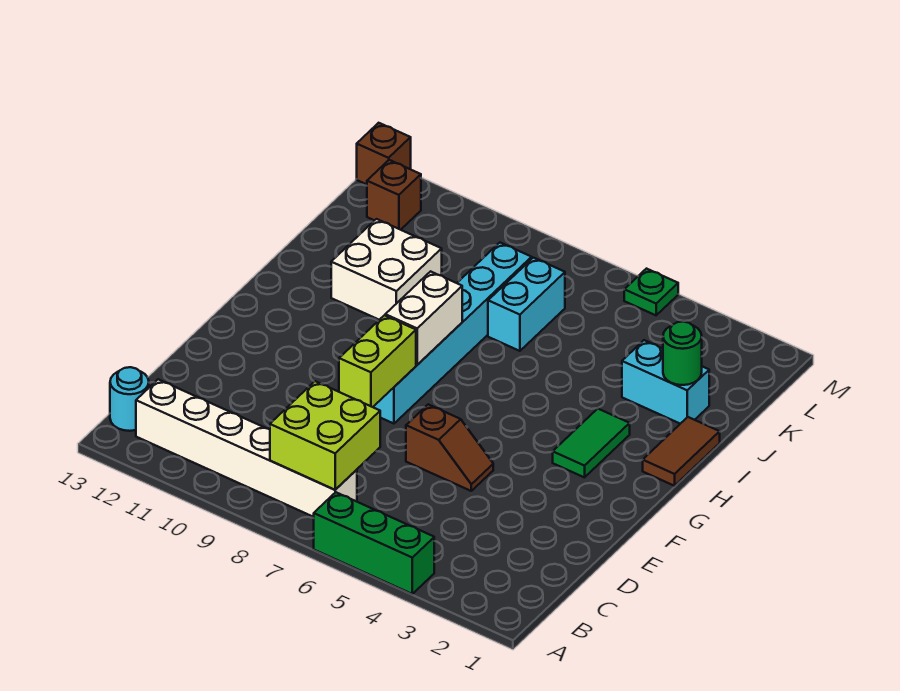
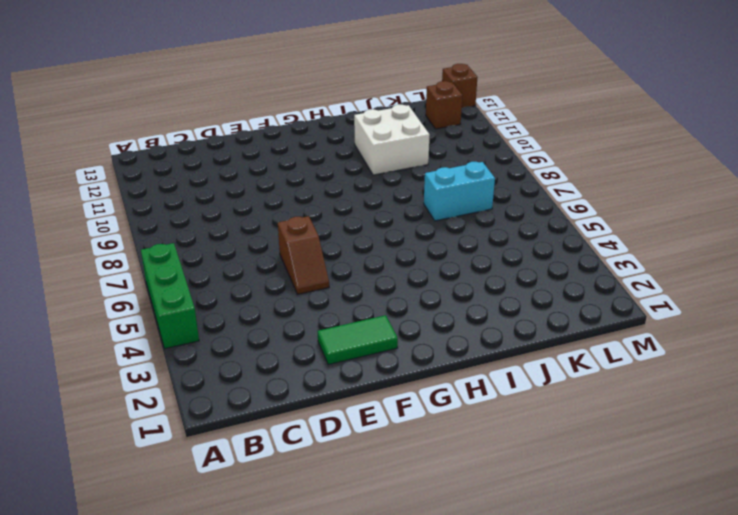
green tile E2:F2 level 1 -> green tile G3:H3 level 1
none -> white brick B7:B12 level 1
none -> cyan round brick B13 level 1
none -> cyan brick F8:K8 level 1

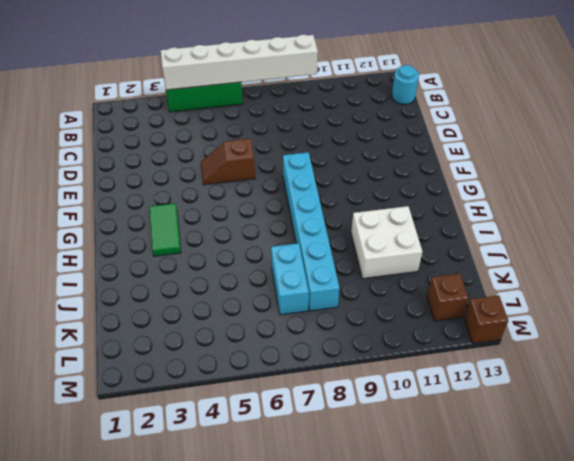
white brick A4:A9 level 2 -> white brick B7:B12 level 1
none -> brown tile H1:I1 level 1
none -> cyan brick J2:J3 level 1
none -> green plate M5 level 1

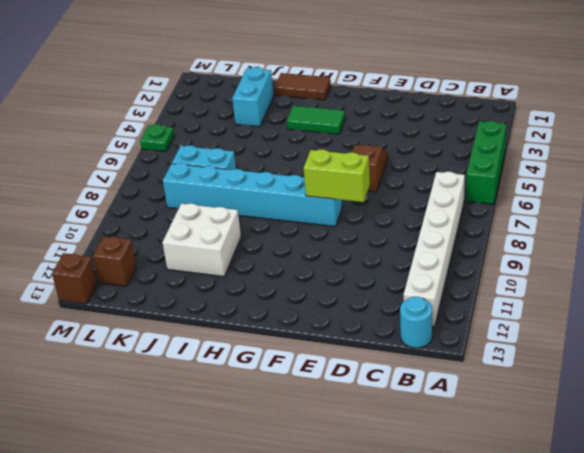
none -> lime brick B7:C8 level 2
none -> white brick G8:H8 level 2
none -> green round brick J2 level 2

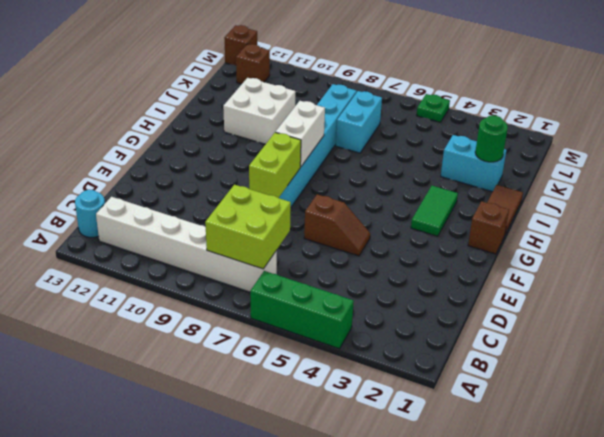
brown brick G1 level 1 -> none

